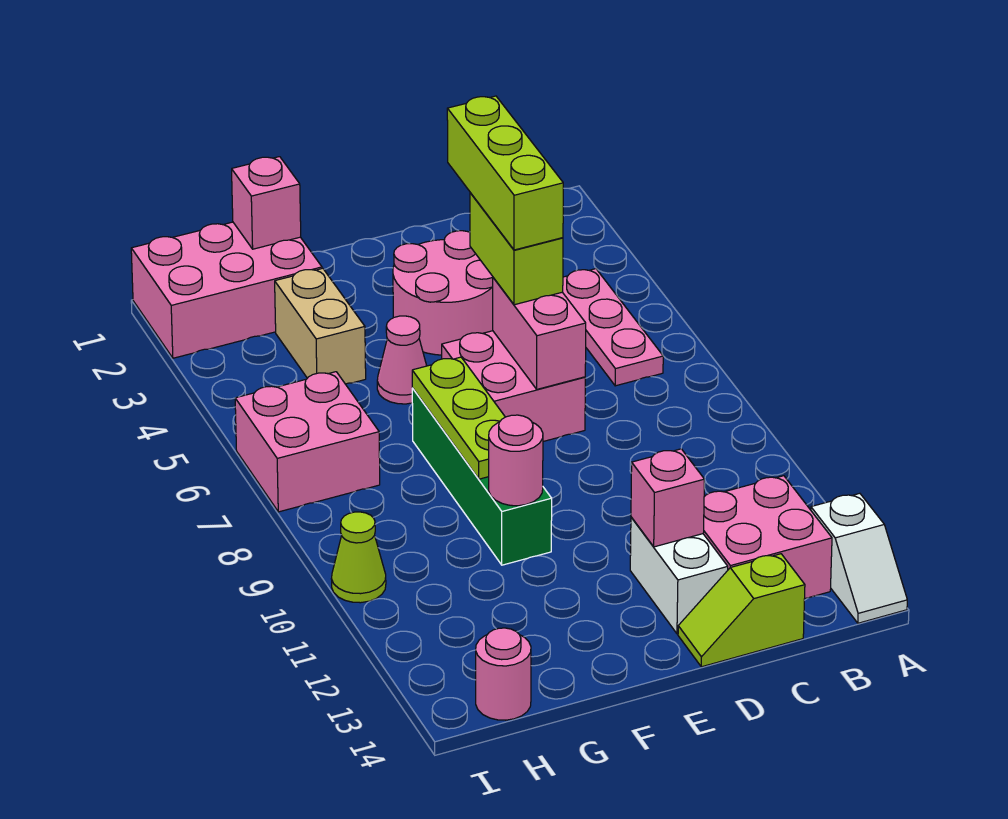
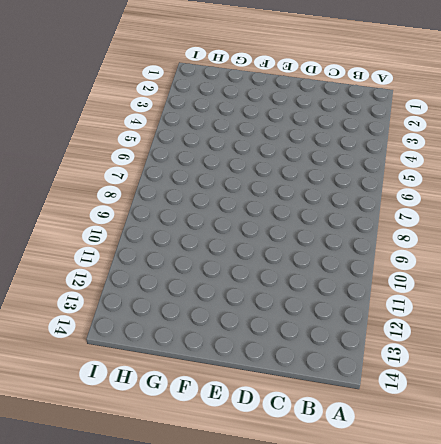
none -> white slope A13:A14 level 1 top 13
none -> pink plate B4:B6 level 1
none -> pink brick B12:C13 level 1

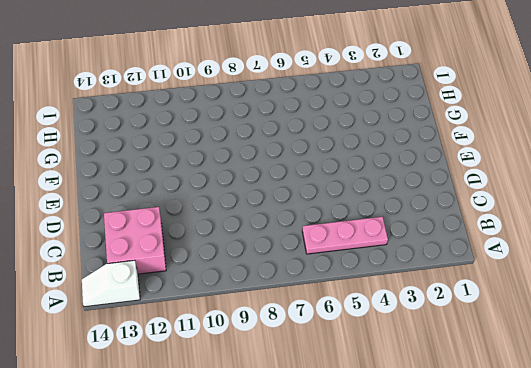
none -> lime slope C14:D14 level 1 top C
none -> pink round brick D3:E4 level 1
none -> pink brick D6:E7 level 1

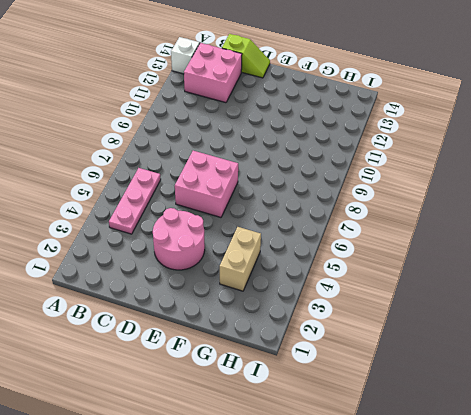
none -> white brick D12:D13 level 1
none -> pink cone F5 level 1
none -> green brick F7:F10 level 1

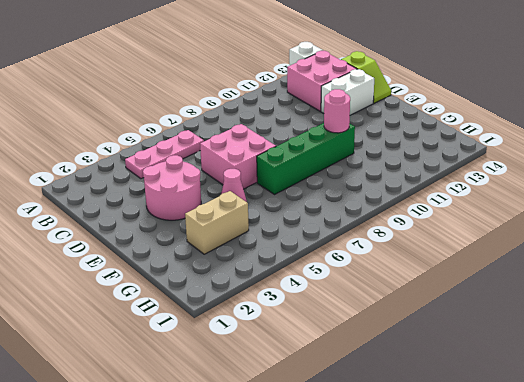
none -> pink brick G1:I2 level 1
none -> pink brick H6:I7 level 1
none -> pink round brick H14 level 1

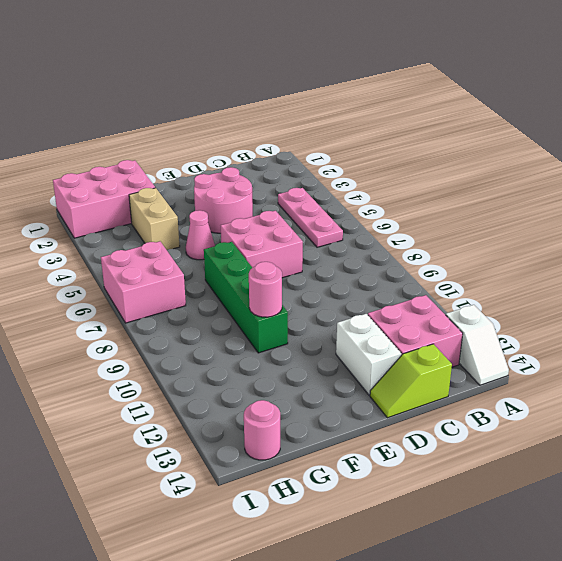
none -> lime cone I10 level 1
none -> pink brick D6:D7 level 2
none -> pink brick D12 level 2

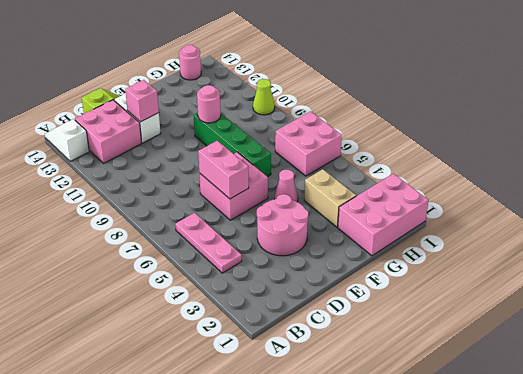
none -> lime plate F7:F9 level 2
none -> pink brick G1 level 2
none -> lime brick D5:D6 level 3

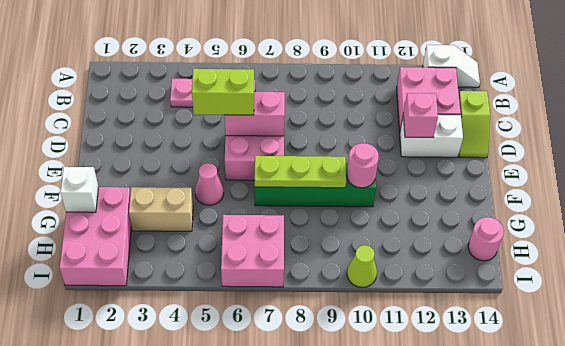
white brick G1 level 2 -> pink brick G1 level 2
none -> pink round brick D3:E4 level 1
none -> lime brick D4:D6 level 4

